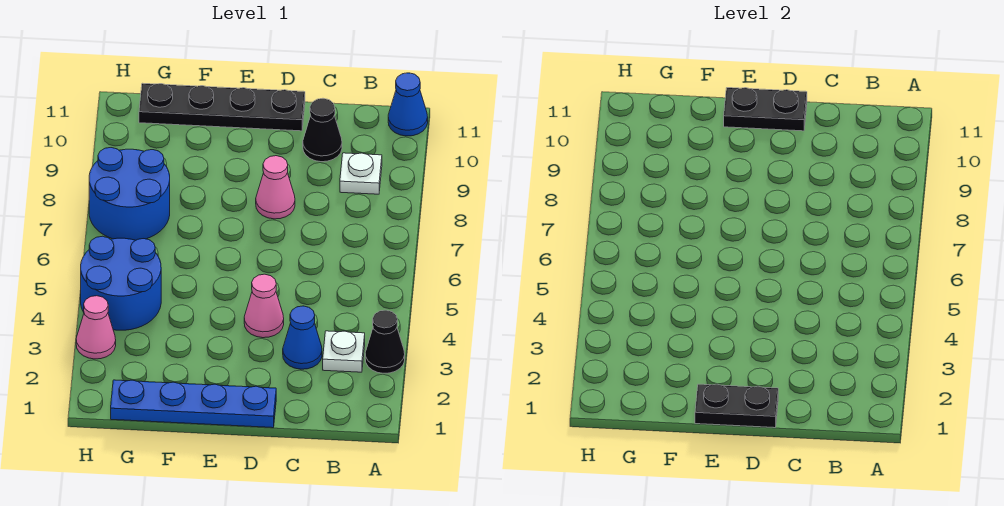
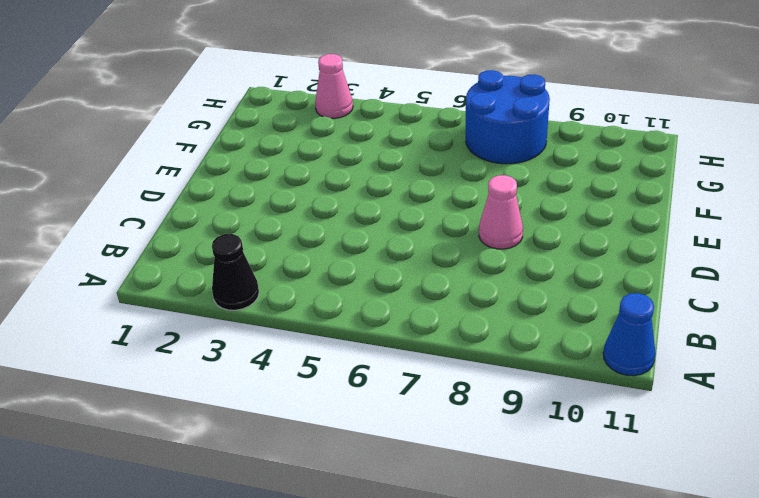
none -> white plate B3 level 1
none -> white plate B9 level 1
none -> blue cone C3 level 1

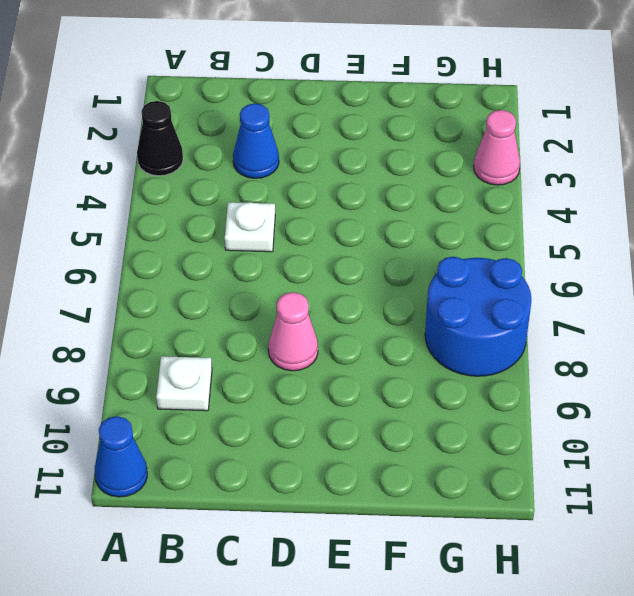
white plate C5 level 1 -> white plate B3 level 1
none -> black cone C10 level 1
none -> blue plate D1:G1 level 1
none -> pink cone D4 level 1

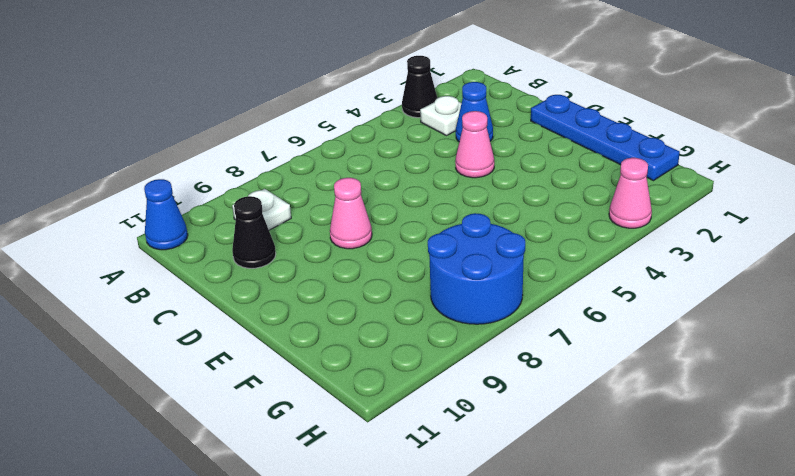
none -> black plate D11:G11 level 1
none -> blue round brick G4:H5 level 1
none -> black plate D1:E1 level 2

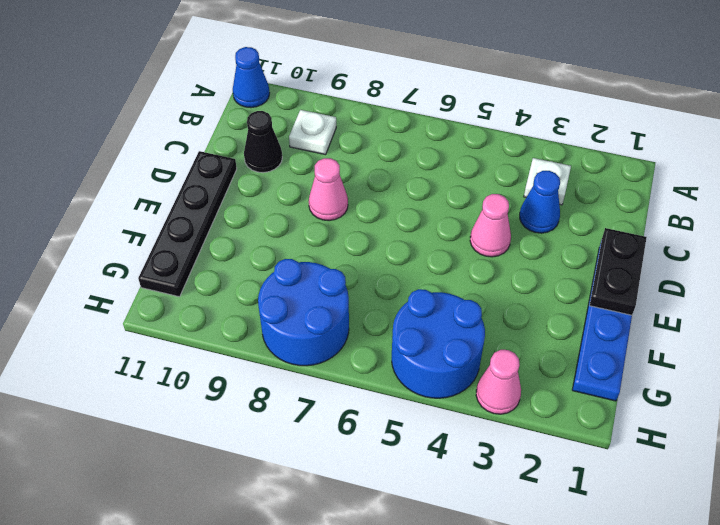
none -> black cone A3 level 1
none -> black plate D11:E11 level 2

